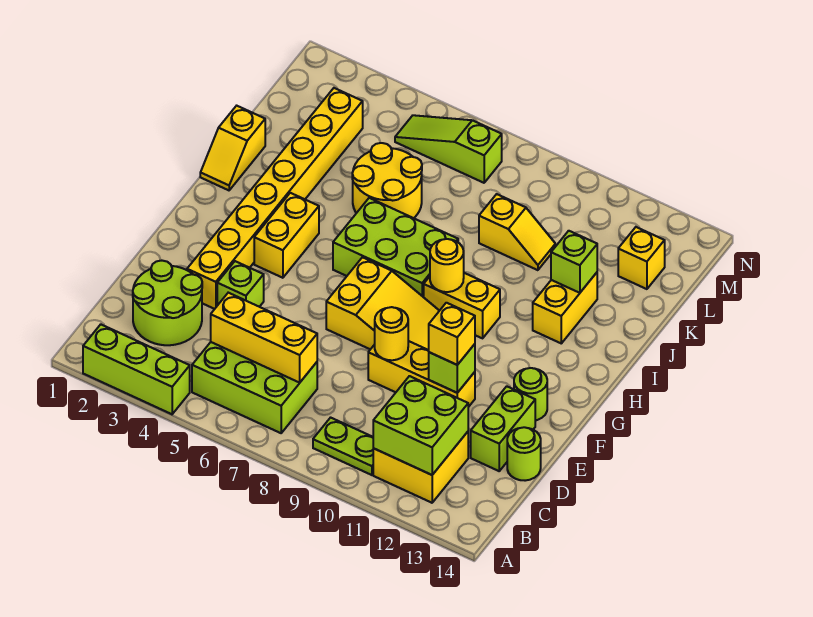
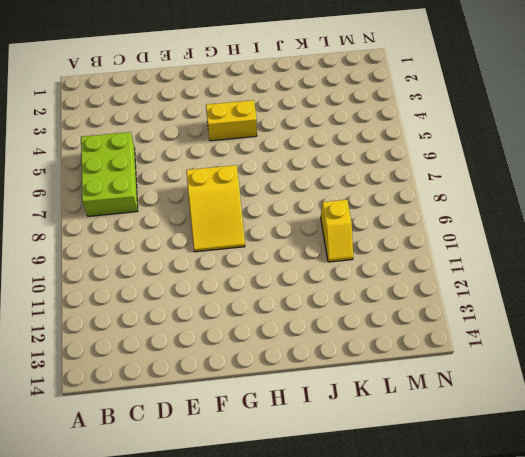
none -> lime brick A2:A4 level 1
none -> lime plate B9:B10 level 1
none -> yellow brick B11:C12 level 1

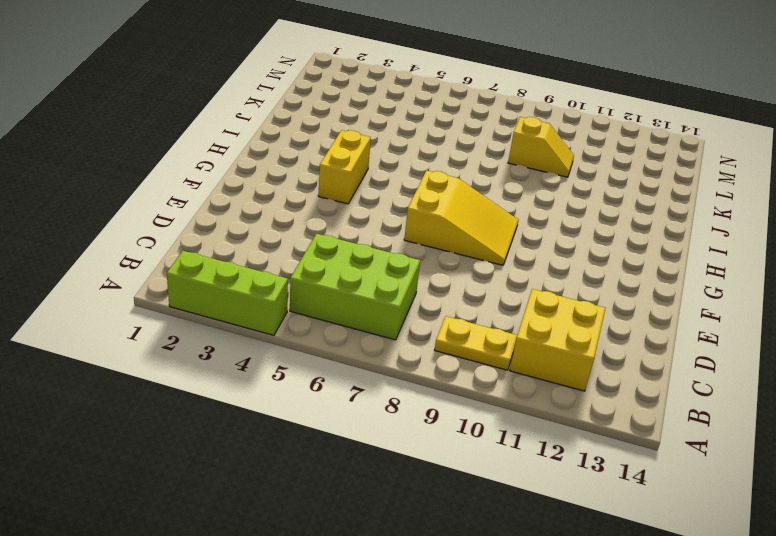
yellow plate B9:B10 level 1 -> lime plate B9:B10 level 1
none -> lime round brick C2:D3 level 1
none -> lime brick D13:E13 level 1
none -> lime round brick D14 level 1

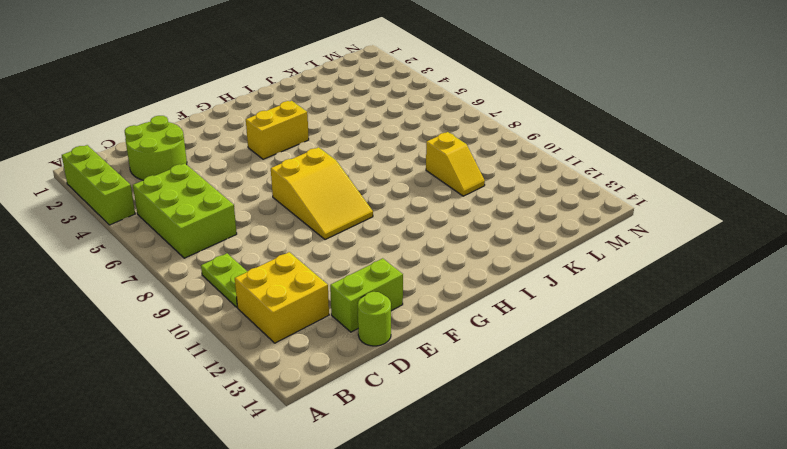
none -> yellow brick E3:L3 level 1
none -> lime brick E4 level 1
none -> yellow brick E9:E11 level 1

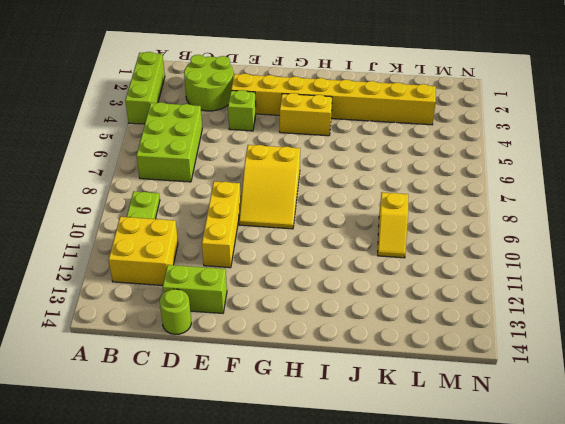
none -> lime round brick F13 level 1
none -> lime brick H6:I8 level 1
none -> yellow brick H9:H10 level 1

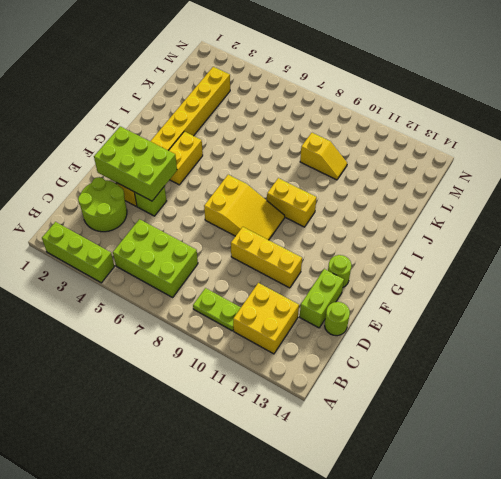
lime brick E2:F4 level 2 -> lime brick H6:I8 level 1
none -> yellow slope I1:J1 level 1 top J
none -> yellow brick I12:J12 level 1
none -> yellow round brick J5:K6 level 1

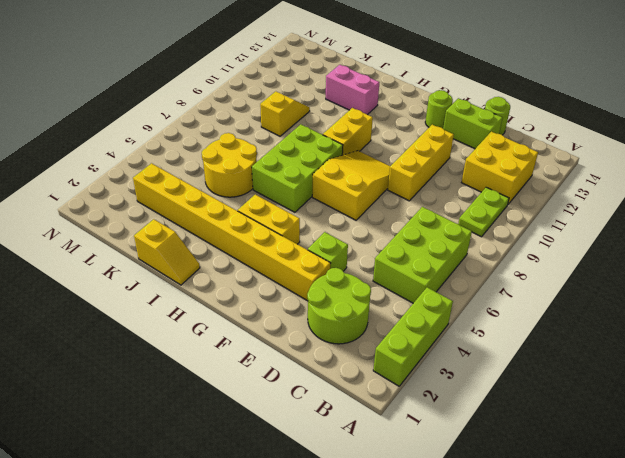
pink brick I12:J12 level 1 -> yellow brick I12:J12 level 1
none -> yellow brick L13 level 1
none -> lime slope M5:M7 level 1 top 7
none -> lime brick B11:C12 level 2

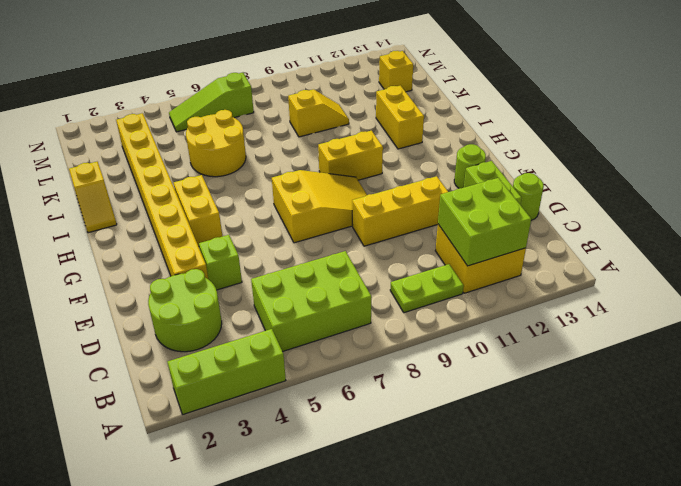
none -> lime brick H6:I8 level 1
none -> yellow brick C5:C7 level 2
none -> yellow round brick E9 level 2

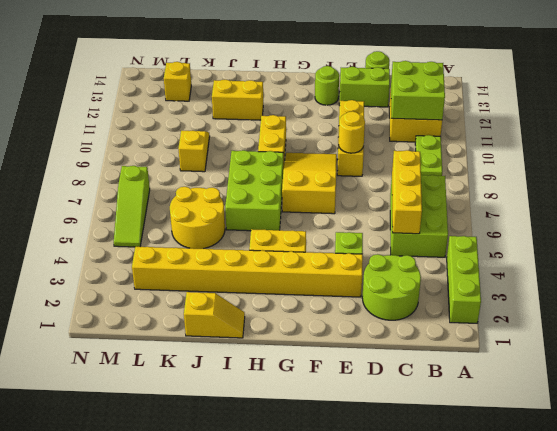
none -> lime brick E11 level 2
none -> yellow round brick H9 level 2
none -> lime brick J12 level 2

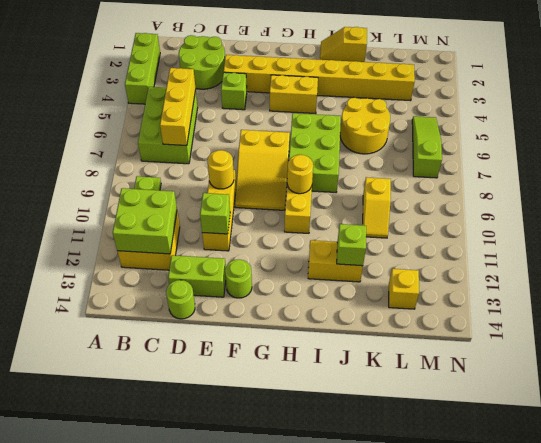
none -> yellow brick E11 level 3

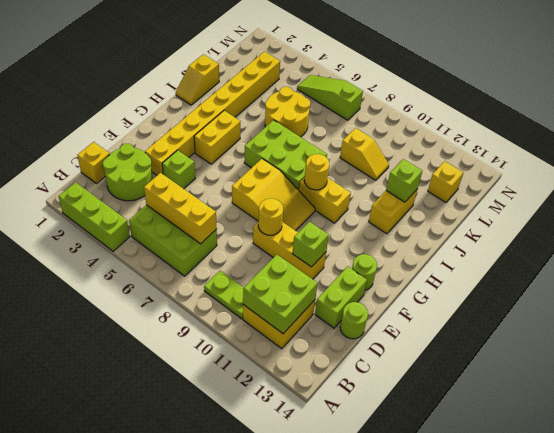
yellow brick C1 level 1 -> yellow brick E11 level 3

